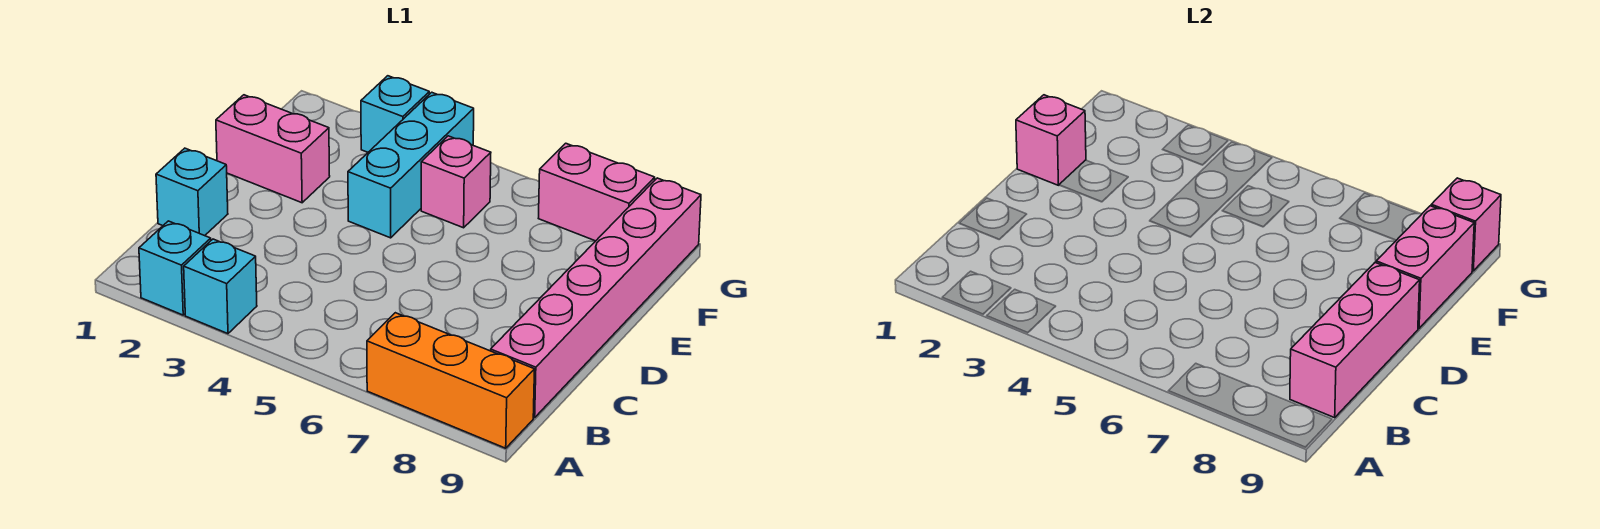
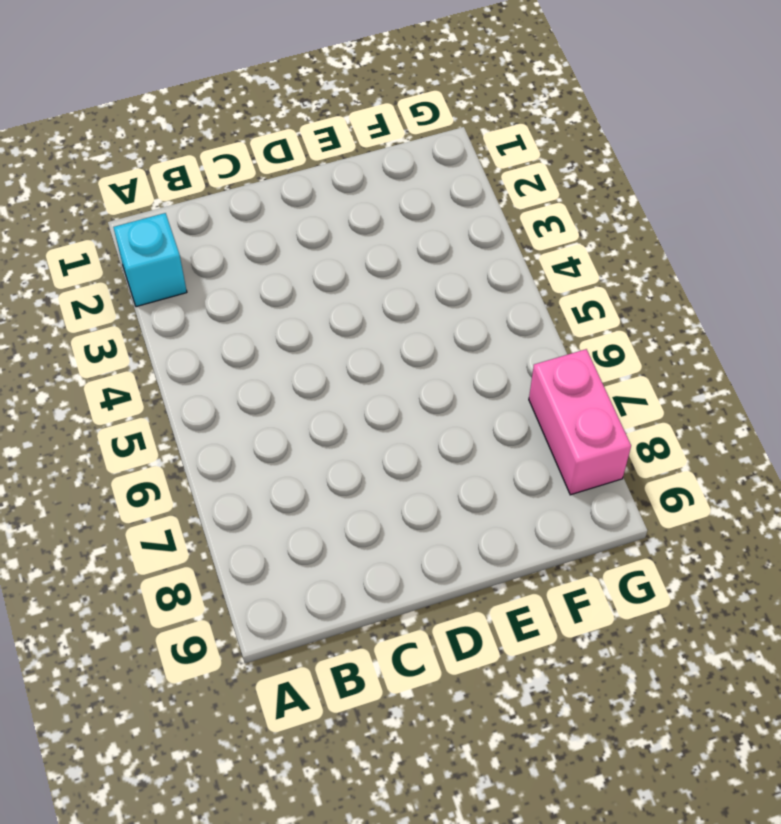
none -> cyan brick A3 level 1
none -> orange brick A7:A9 level 1
none -> pink brick B9:G9 level 1

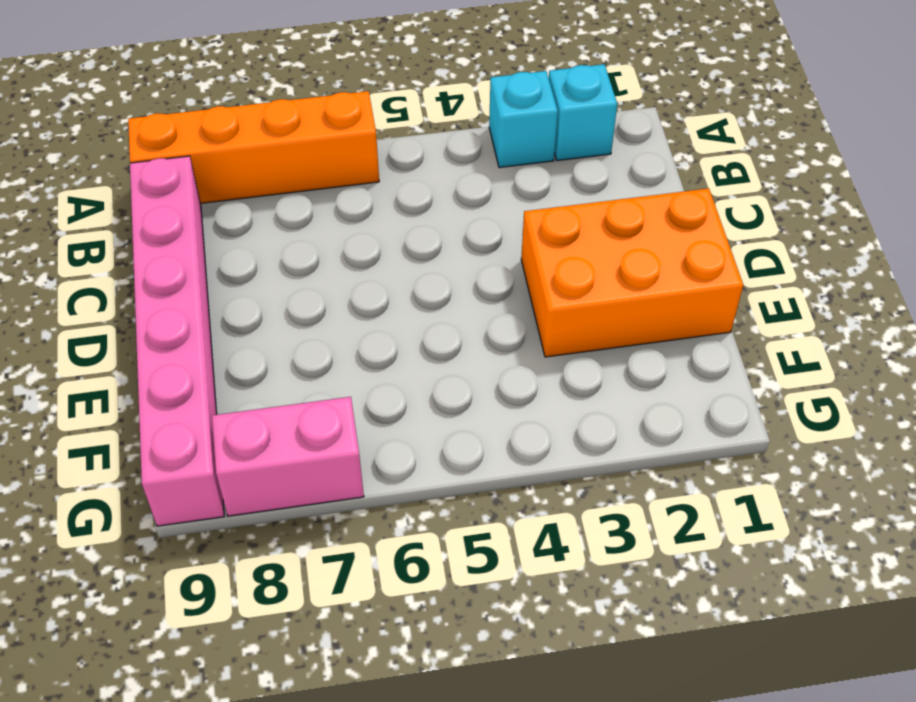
orange brick A6:A9 level 1 -> orange brick A7:A9 level 1
orange brick D1:E3 level 1 -> pink brick E1:E2 level 1
none -> cyan brick C1 level 1
none -> cyan brick E4:G4 level 1
none -> pink brick F5 level 1

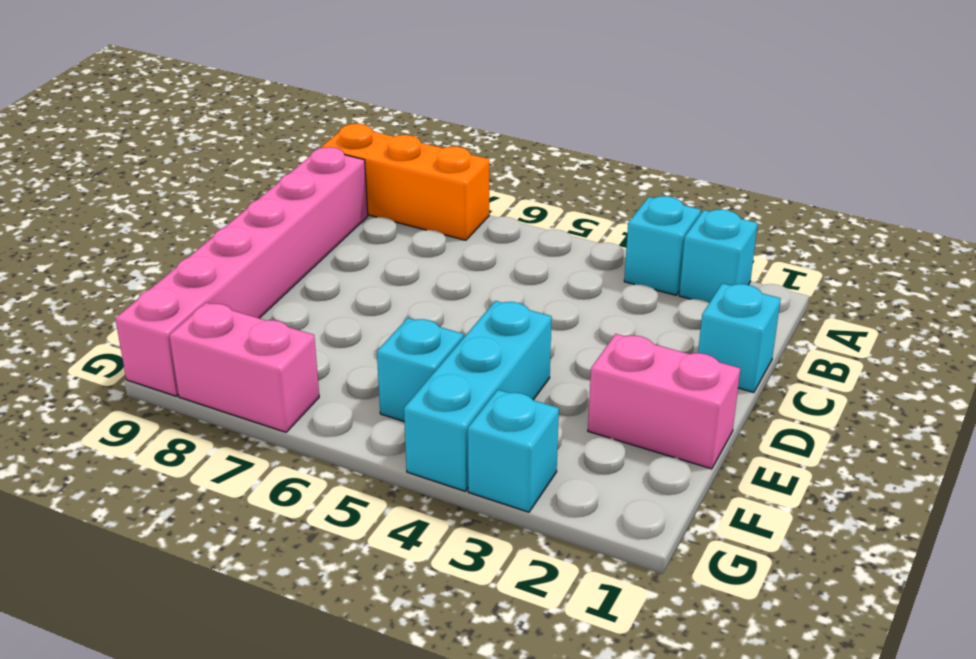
cyan brick F5 level 1 -> pink brick F5 level 1
none -> pink brick B9:D9 level 2
none -> pink brick E1 level 2
none -> pink brick E9:F9 level 2

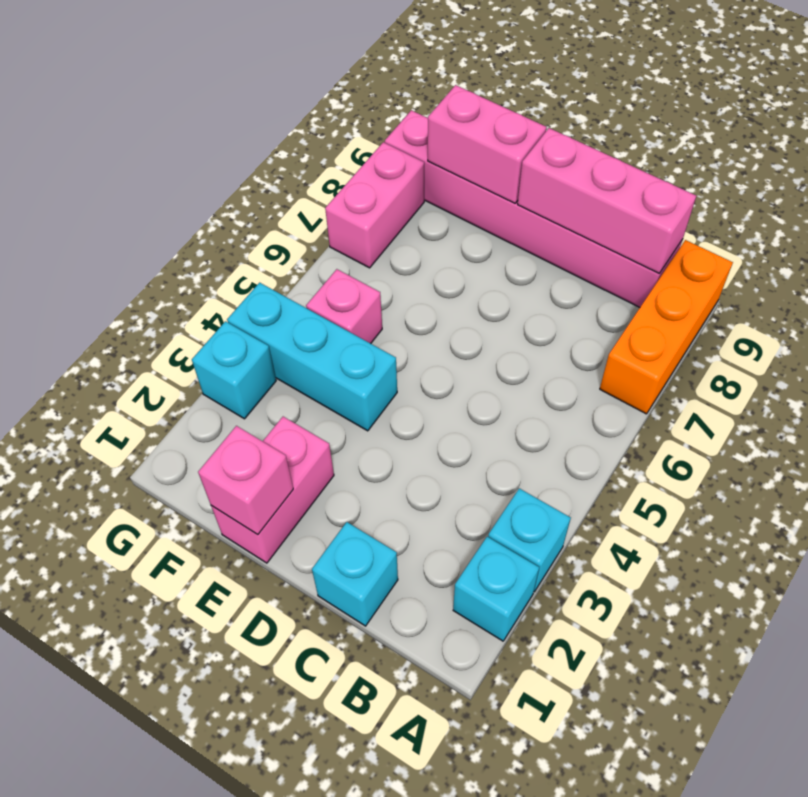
none -> pink brick G9 level 2

